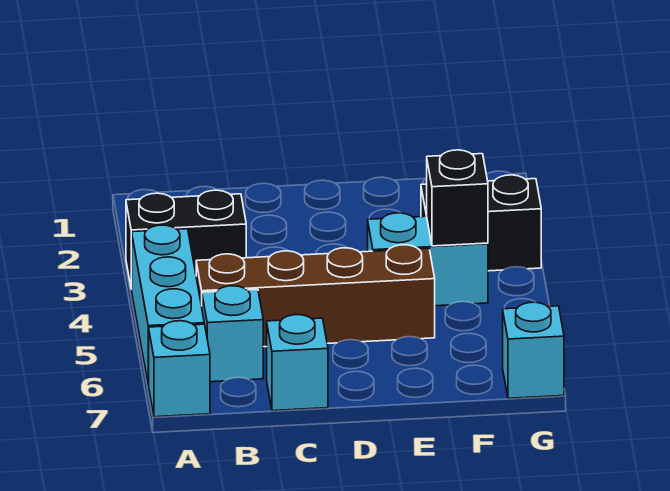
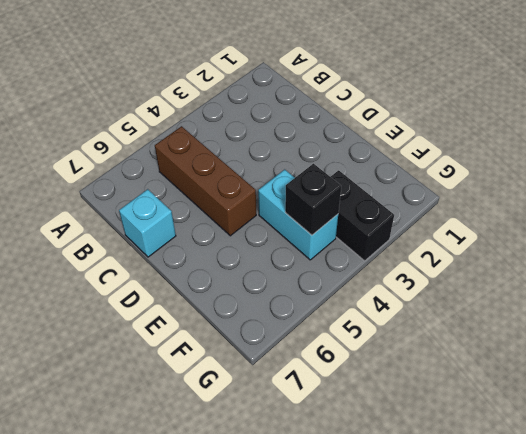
brown brick B5:D5 level 1 -> brown brick B5:E5 level 1
none -> black brick A3:B3 level 1
none -> cyan brick A4:A6 level 1

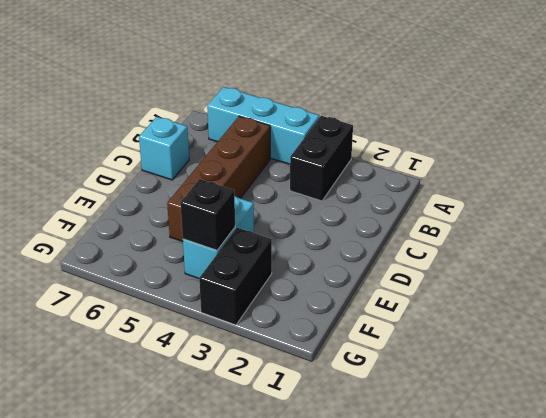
none -> cyan brick A7 level 1
none -> cyan brick B6 level 1

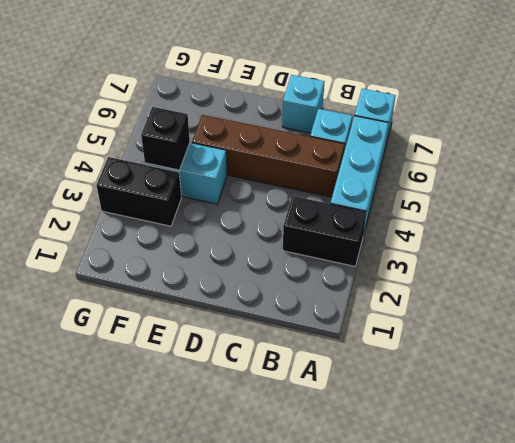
none -> cyan brick G7 level 1

